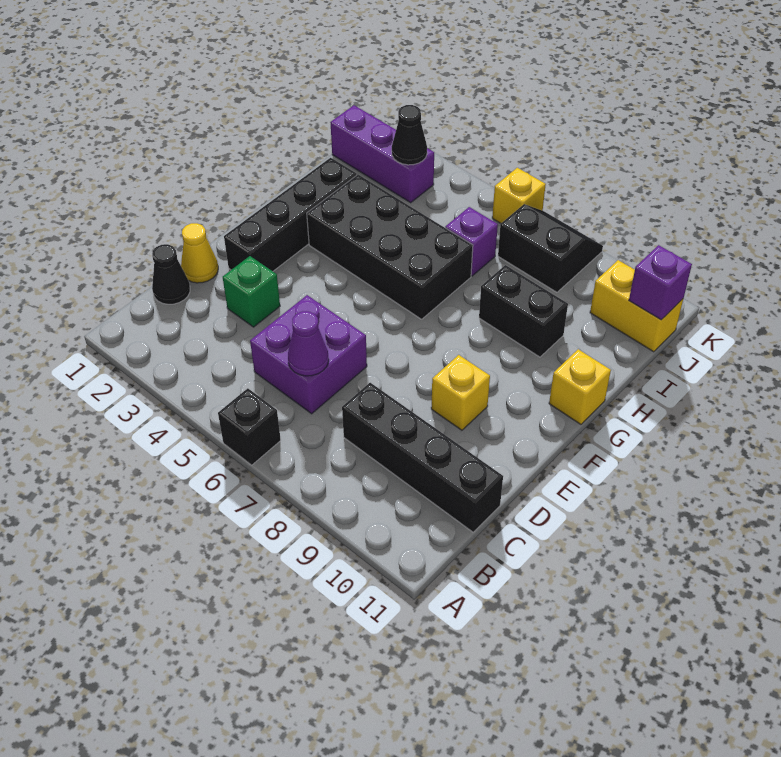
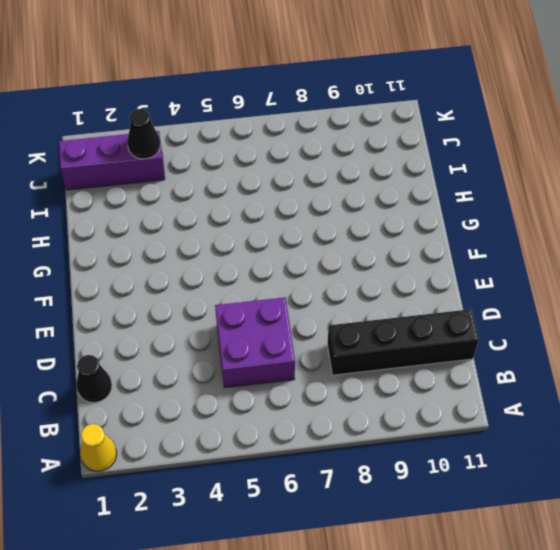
yellow cone A1 level 1 -> yellow cone D1 level 1
none -> black brick A6 level 1
none -> green brick D3 level 1
none -> black brick E2:H2 level 1

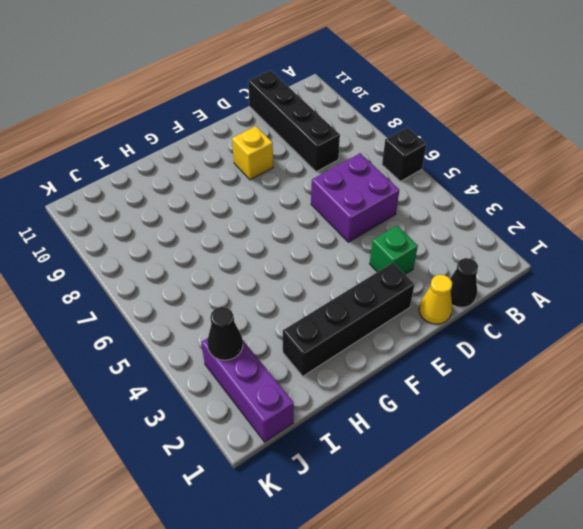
none -> black brick G3:H6 level 1
none -> yellow brick G11 level 1
none -> black brick H8:H9 level 1

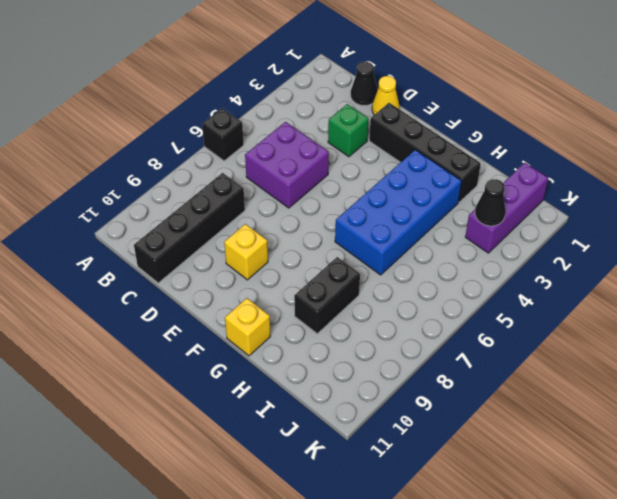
blue brick G3:H6 level 1 -> black brick G3:H6 level 1
none -> purple brick I6 level 1
none -> black slope J7:K8 level 1 top J
none -> yellow brick J10:J11 level 1

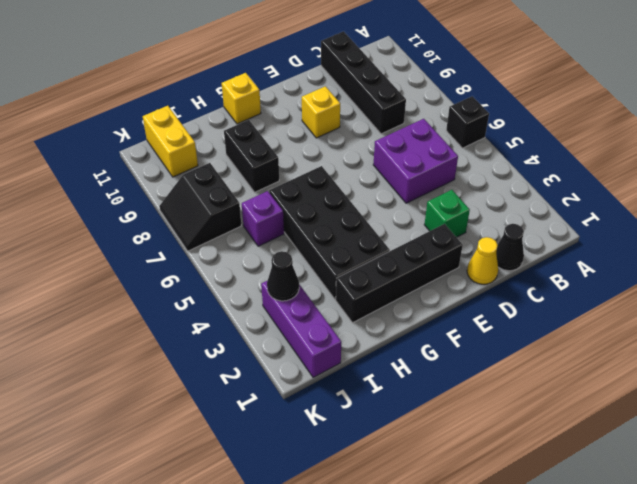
none -> yellow brick K6 level 1
none -> purple cone C6 level 2
none -> purple brick J11 level 2

